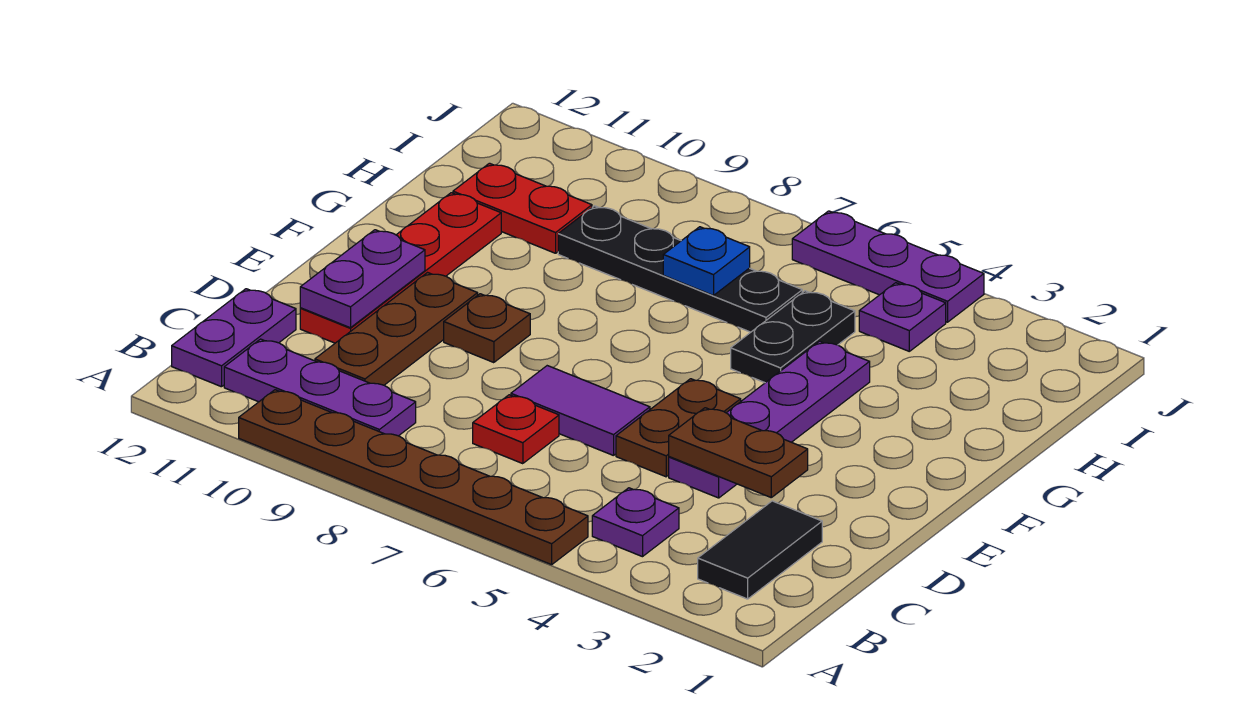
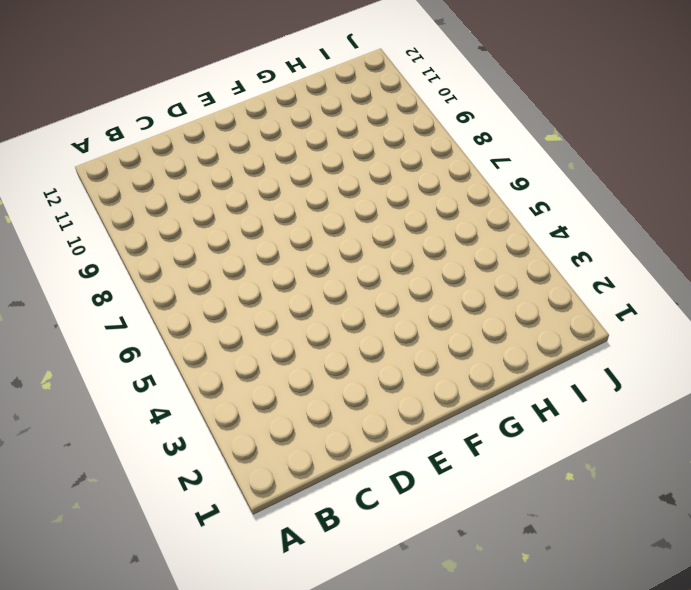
none -> brown plate A5:A10 level 1
none -> black tile B2:C2 level 1
none -> purple plate B4 level 1

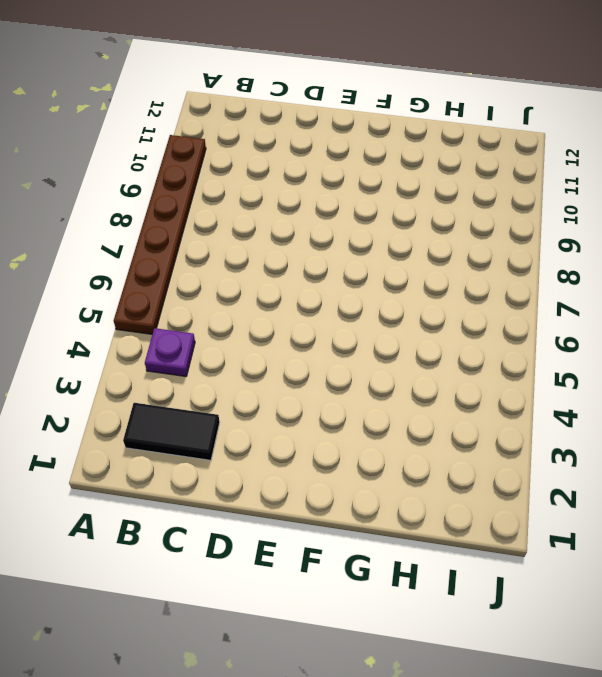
none -> purple plate B9:B11 level 1
none -> purple plate B12:C12 level 1
none -> red plate C7 level 1

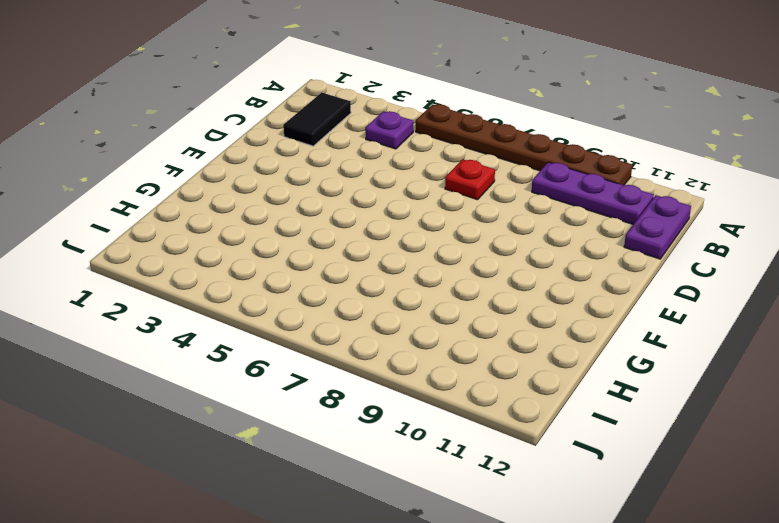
none -> brown plate C10:E10 level 1
none -> purple plate D4:G4 level 1
none -> brown plate D5:E5 level 1

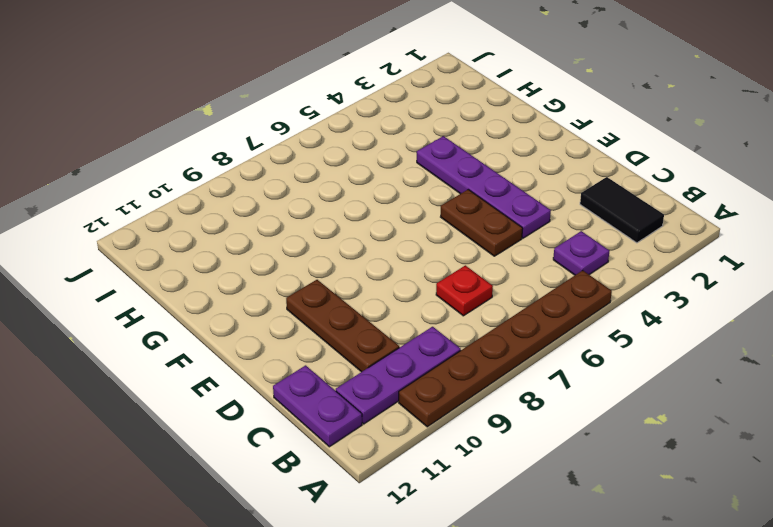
none -> purple tile D6:D7 level 1
none -> red plate D11:G11 level 1
none -> brown plate E9 level 1

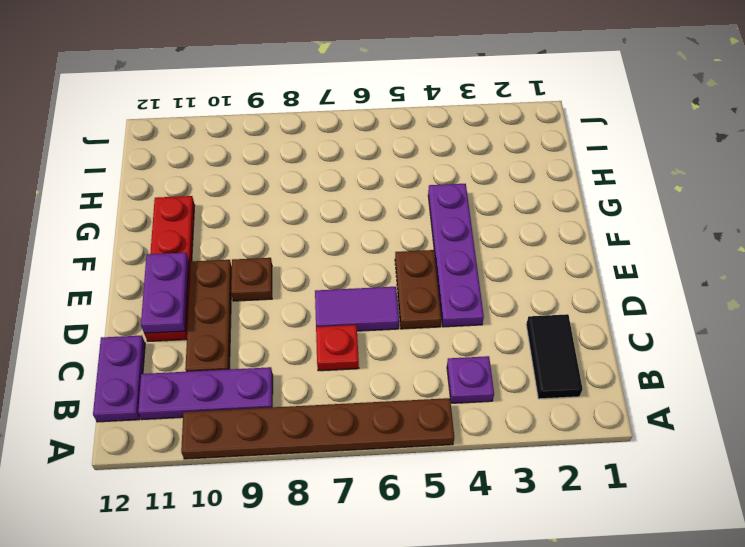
none -> black plate G5:H5 level 1
none -> black plate H6:H9 level 1
none -> red plate H10:H11 level 1

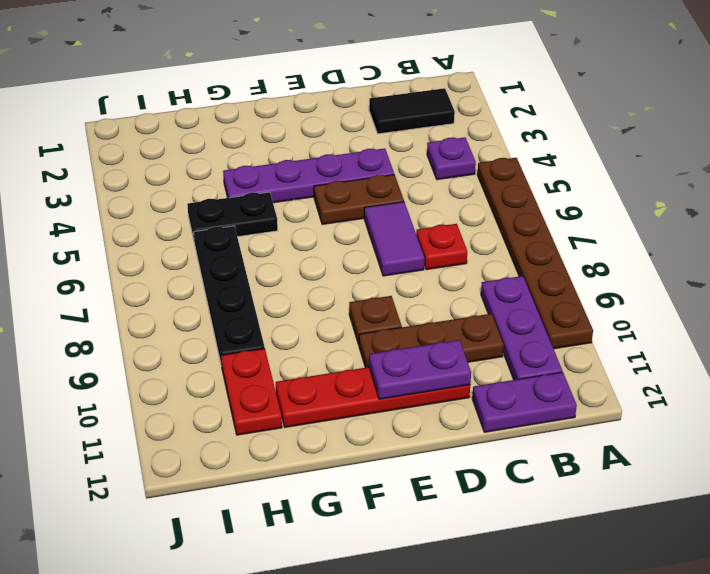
none -> purple plate I4 level 1
none -> purple plate J4:J6 level 1
none -> brown plate D3:D4 level 2

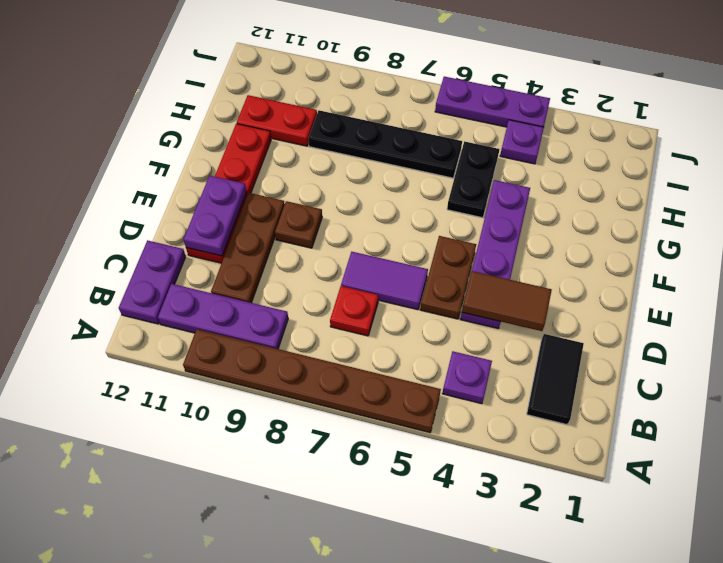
brown tile D3:D4 level 2 -> brown plate D3:D4 level 2
none -> blue plate H7 level 2

